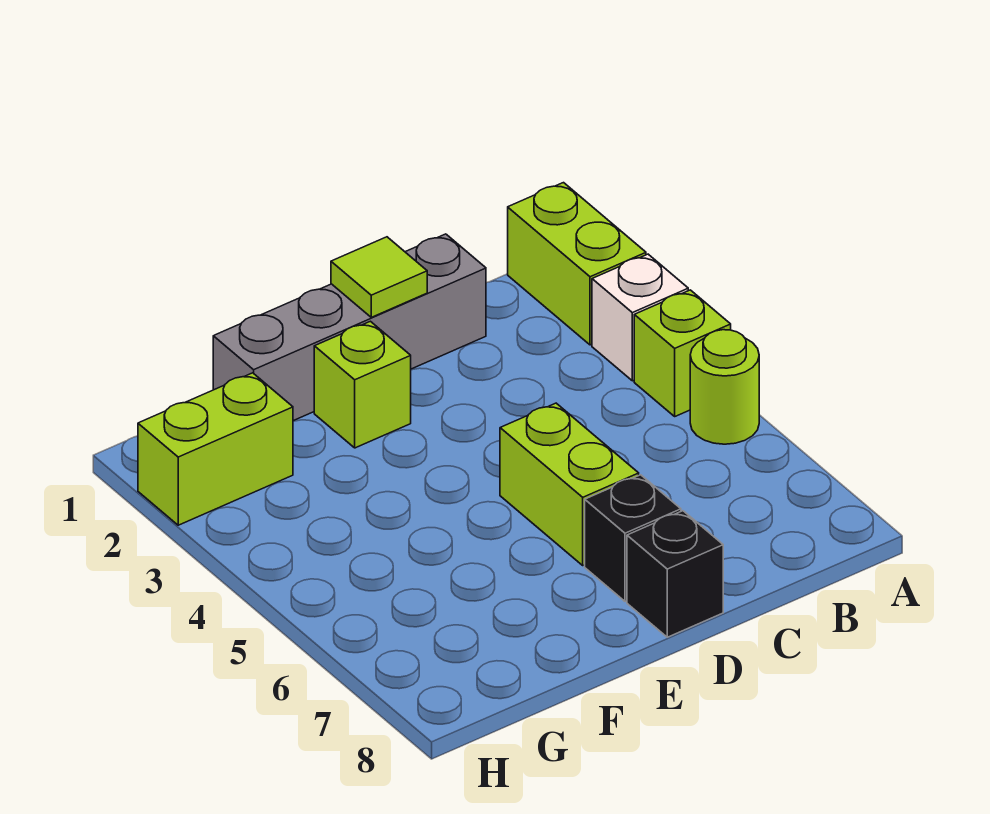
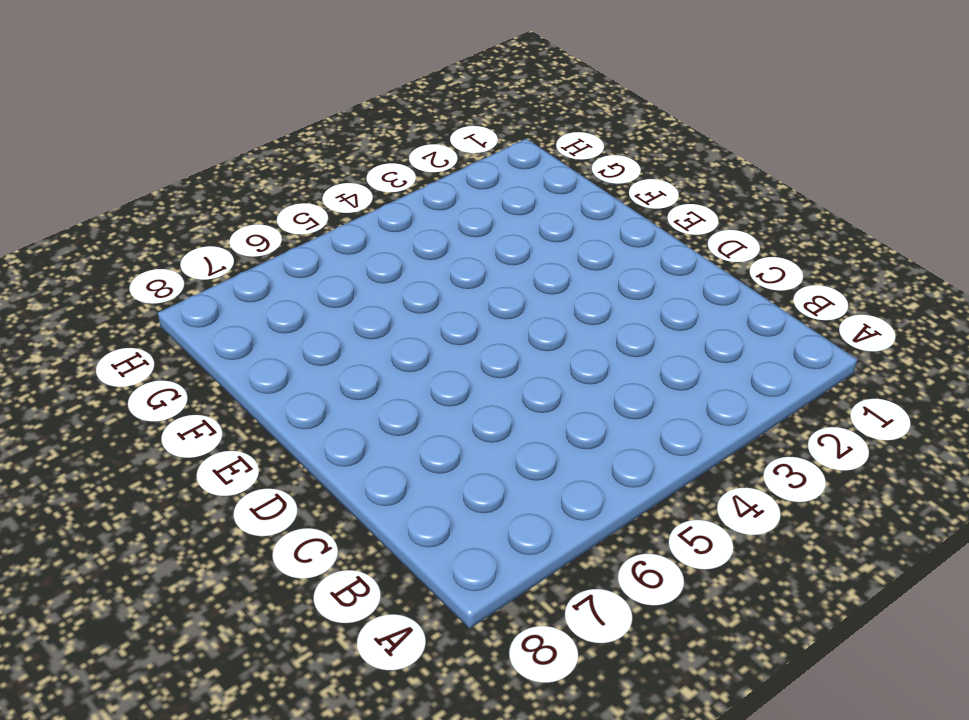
none -> lime brick A1:A2 level 1
none -> white brick A3 level 1

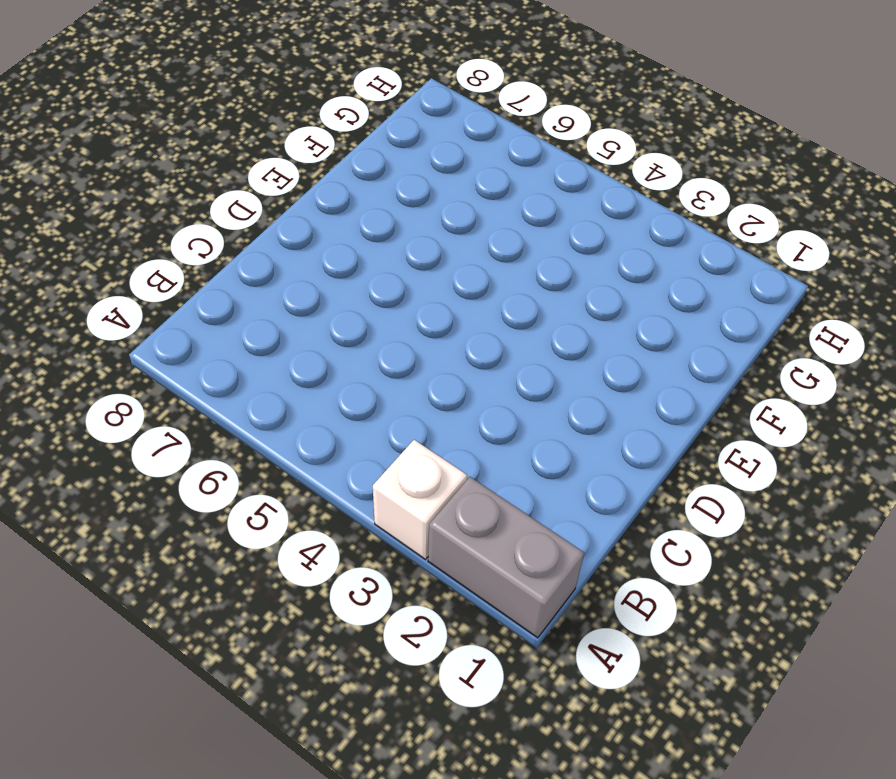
grey brick A1:A2 level 1 -> lime brick A1:A2 level 1
none -> lime brick A4 level 1
none -> lime round brick A5 level 1

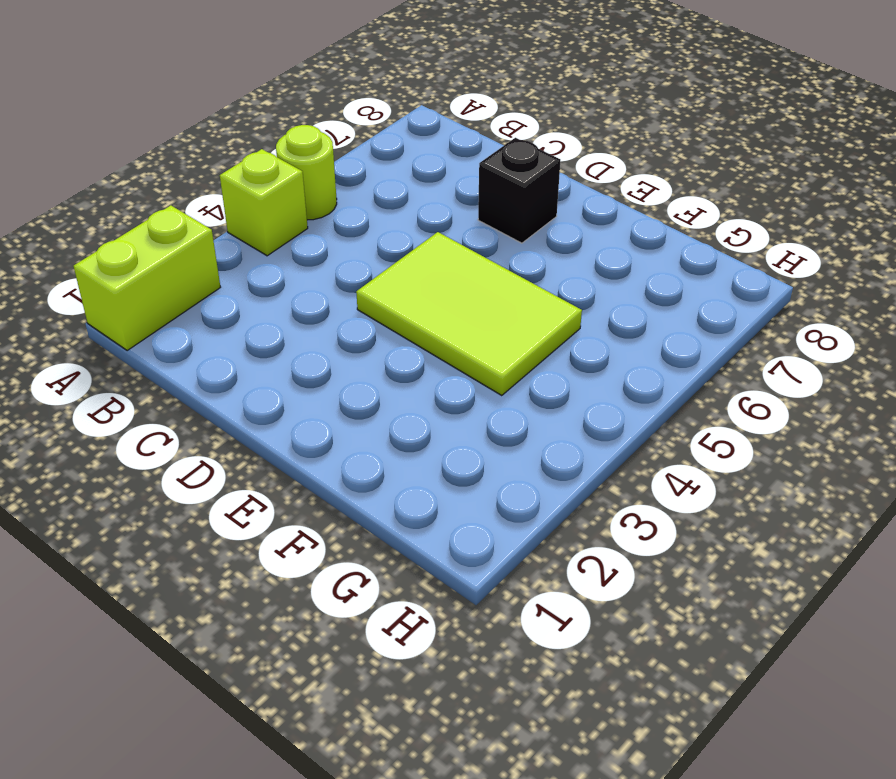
lime tile D4:F5 level 1 -> lime brick D5:D6 level 1
none -> white brick A3 level 1
none -> grey brick C1:F1 level 1

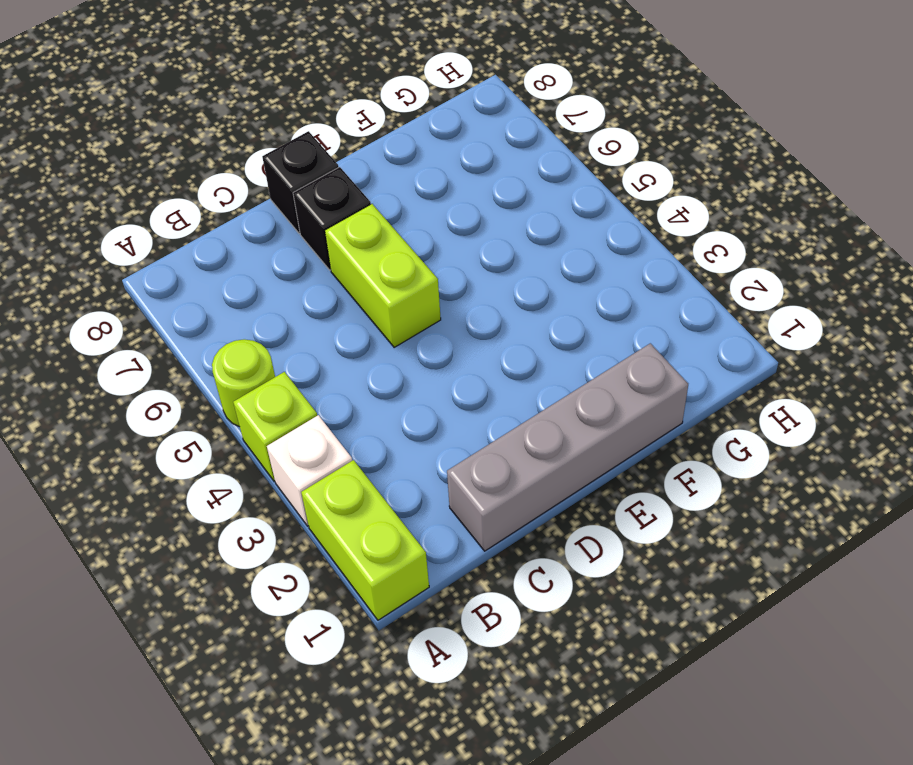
none -> lime brick E2 level 1
none -> lime brick G2:H2 level 1

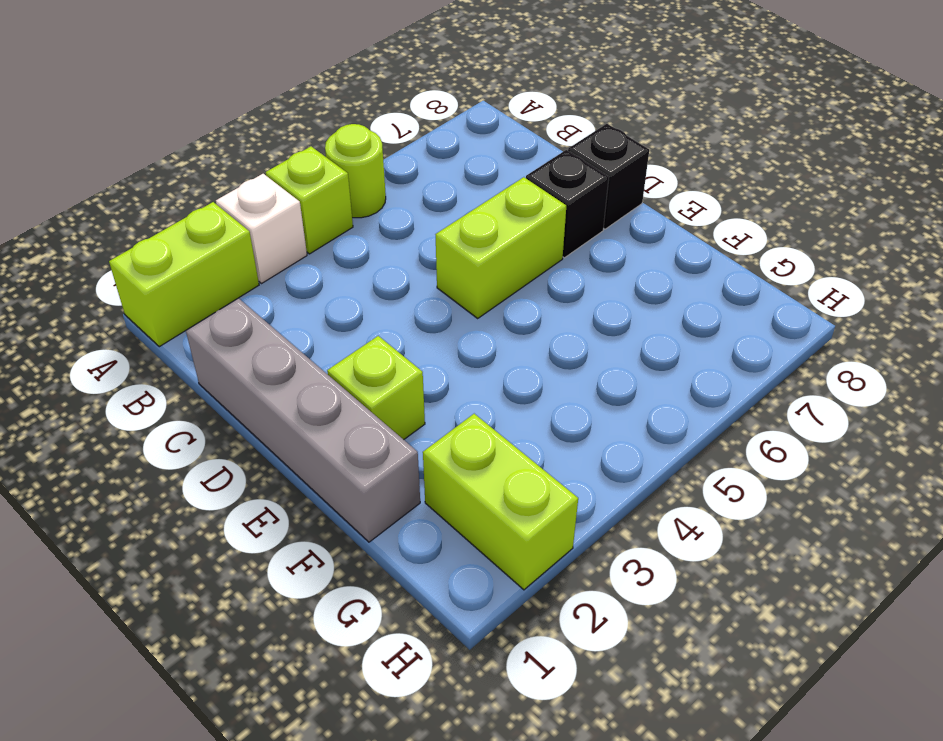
none -> lime tile D1 level 2

